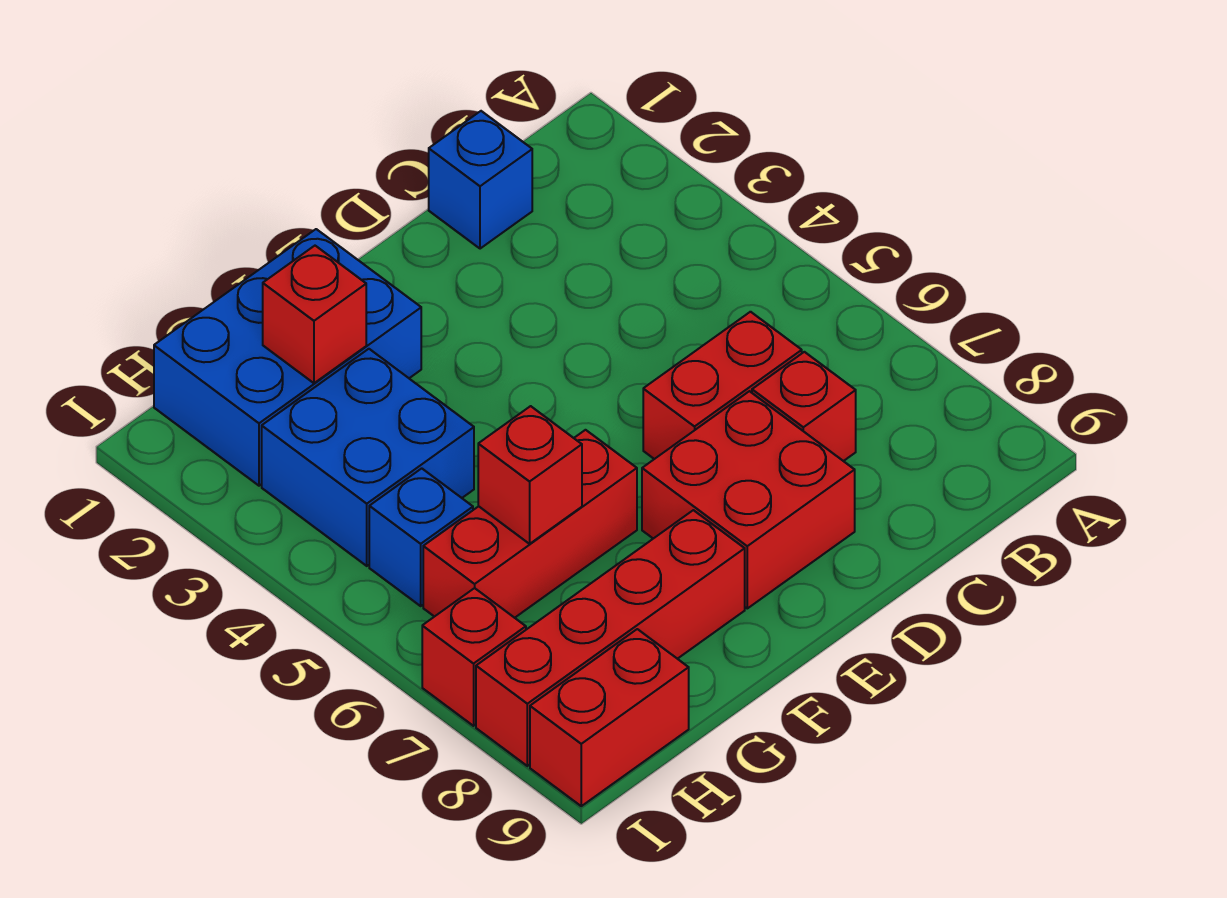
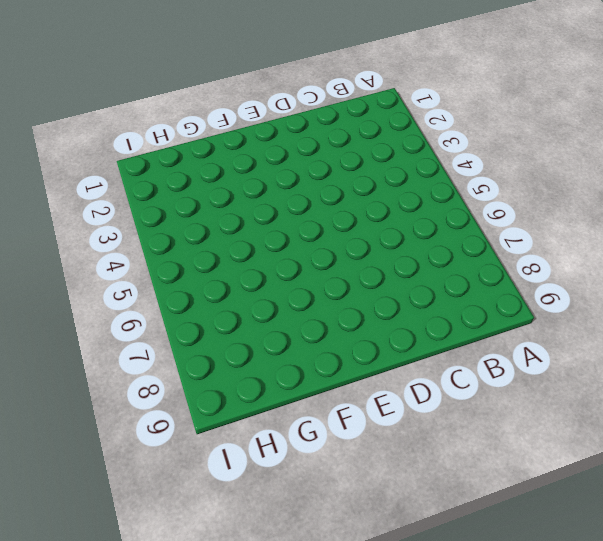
none -> blue brick C1 level 1
none -> red brick C6:D6 level 1
none -> red brick C7 level 1

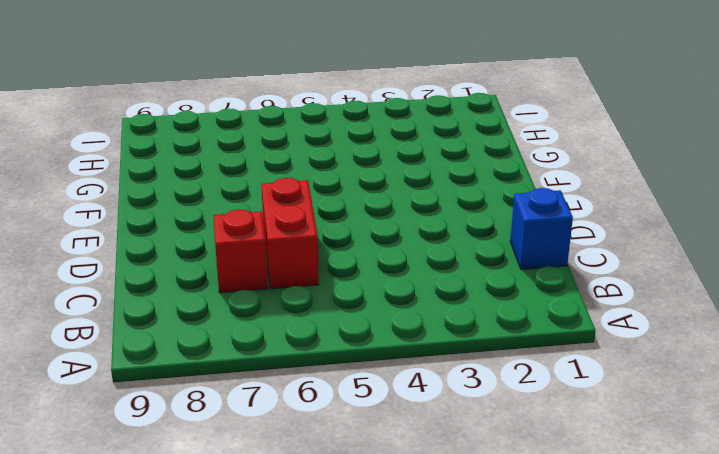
none -> red brick D7:E8 level 1
none -> blue brick F1:H2 level 1
none -> red brick F6:H6 level 1

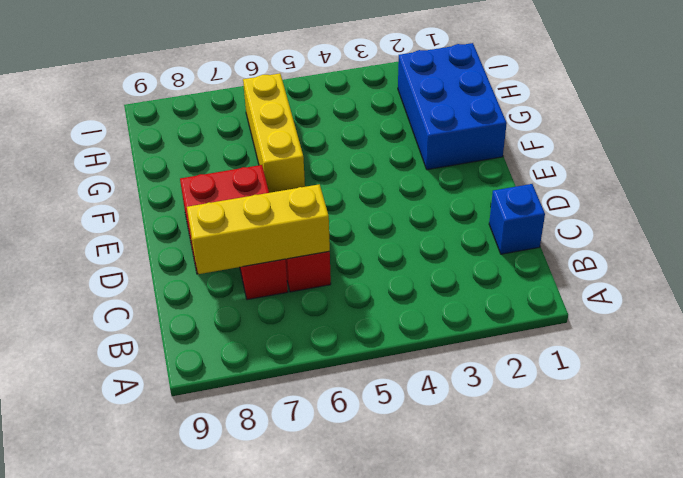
yellow brick C6:C8 level 2 -> none
yellow brick F6:H6 level 1 -> red brick F6:H6 level 1
none -> red brick F8:I8 level 1
none -> blue brick G3:H4 level 1
none -> blue brick H5 level 1

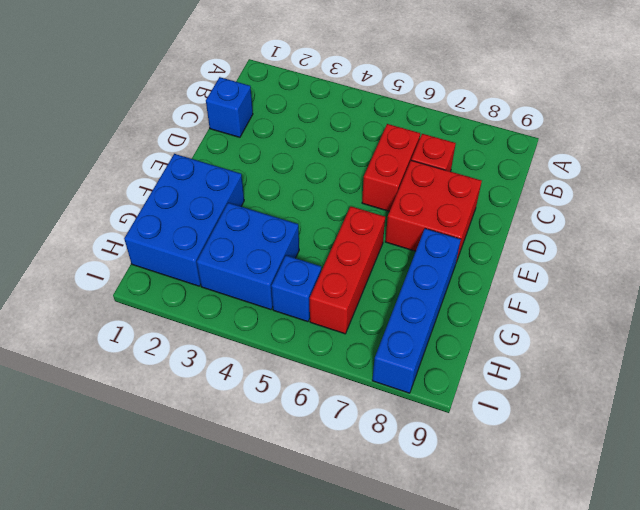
blue brick F8:I8 level 1 -> red brick F8:I8 level 1
none -> red brick H9:I9 level 1
none -> red brick I7 level 1
none -> red brick G2 level 2

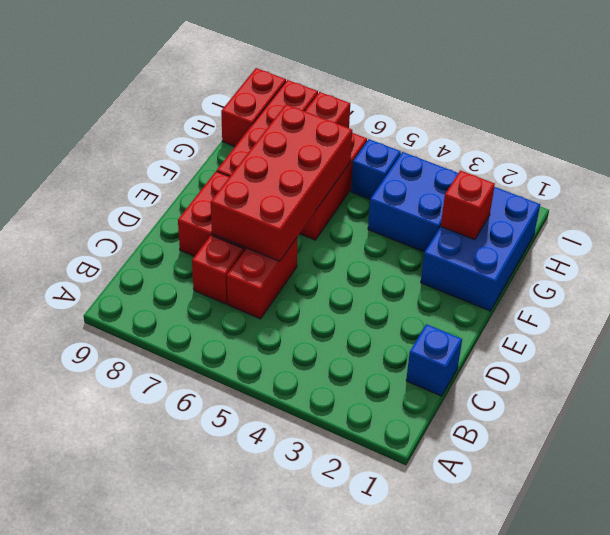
red brick D6:G7 level 2 -> red brick G6 level 2

